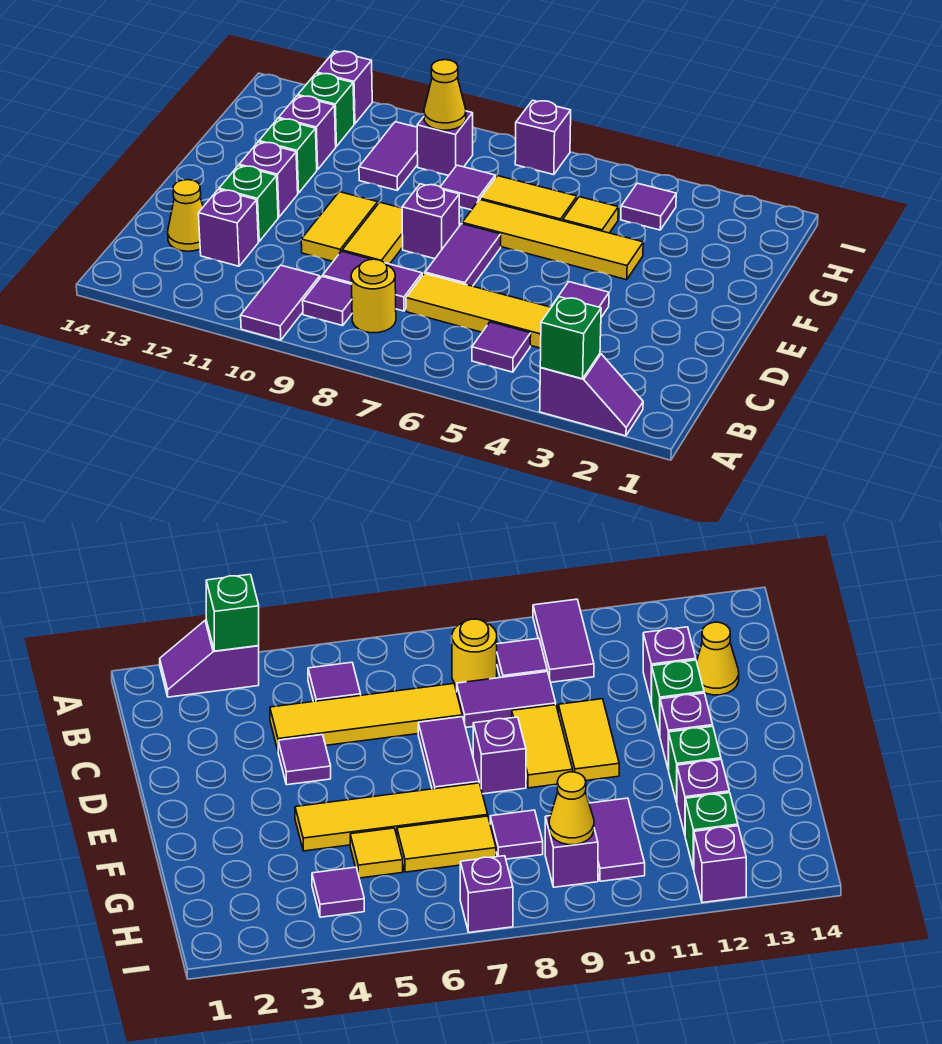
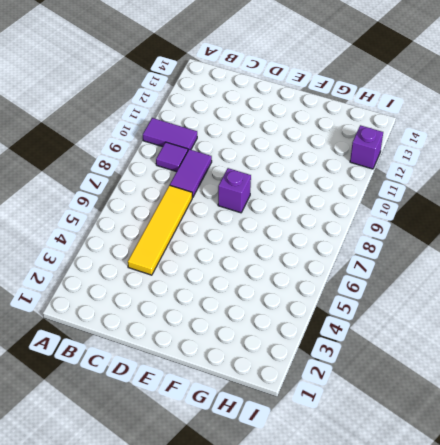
none -> purple slope A2:A3 level 1 top 3
none -> purple tile B5 level 1
none -> yellow round brick B8 level 1
none -> purple brick C12 level 1

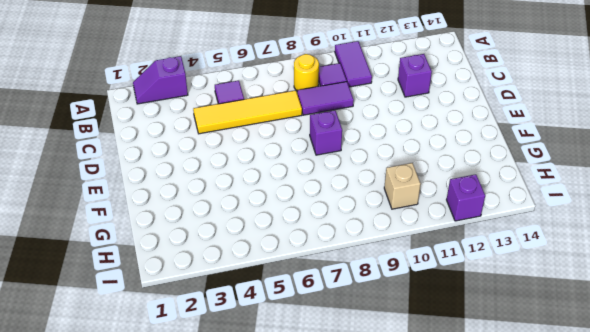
tan brick H10 level 1 -> purple tile G10:H10 level 1
none -> yellow cone C13 level 1
none -> purple tile D4 level 1
none -> purple tile D7:E7 level 1
none -> yellow tile D9:E9 level 1

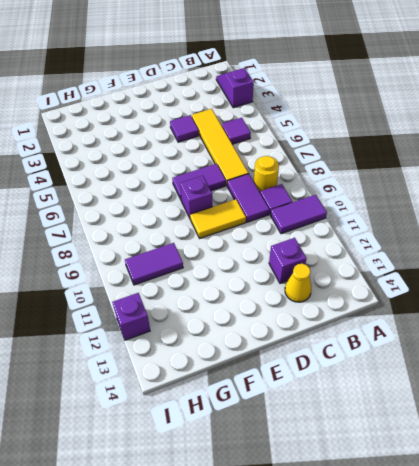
none -> yellow tile D10:E10 level 1
none -> green brick D12 level 1
none -> purple brick E12 level 1
none -> yellow tile F4:F7 level 1

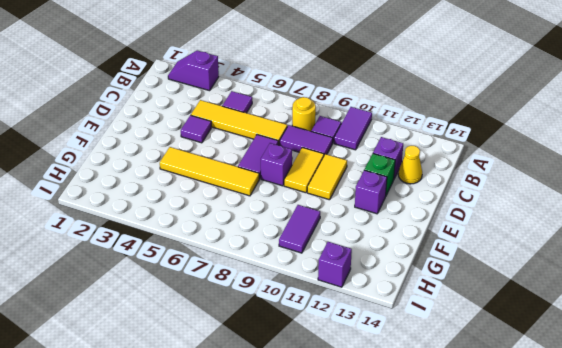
none -> green brick F12 level 1
none -> yellow tile G5 level 1
none -> yellow tile G6:G7 level 1
none -> purple tile G8 level 1

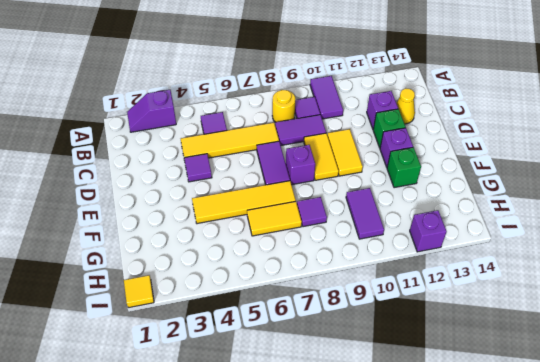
yellow tile I1 level 1 -> yellow tile G5 level 1
none -> purple brick G12 level 1
none -> purple tile H4 level 1
none -> purple brick H9 level 1
none -> green brick H12 level 1

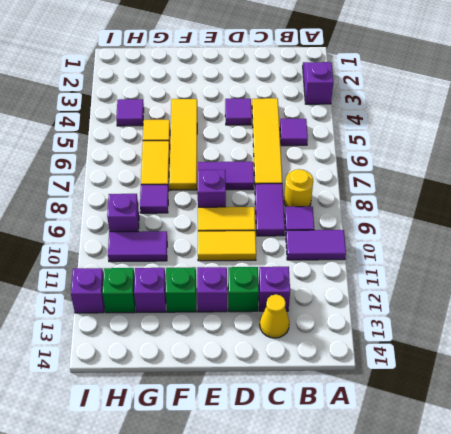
none -> purple brick I7 level 1
none -> green brick A3 level 2
none -> yellow cone H9 level 2

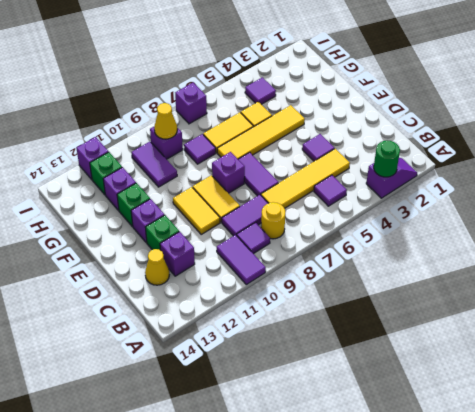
green round brick A3 level 2 -> green brick A3 level 2

